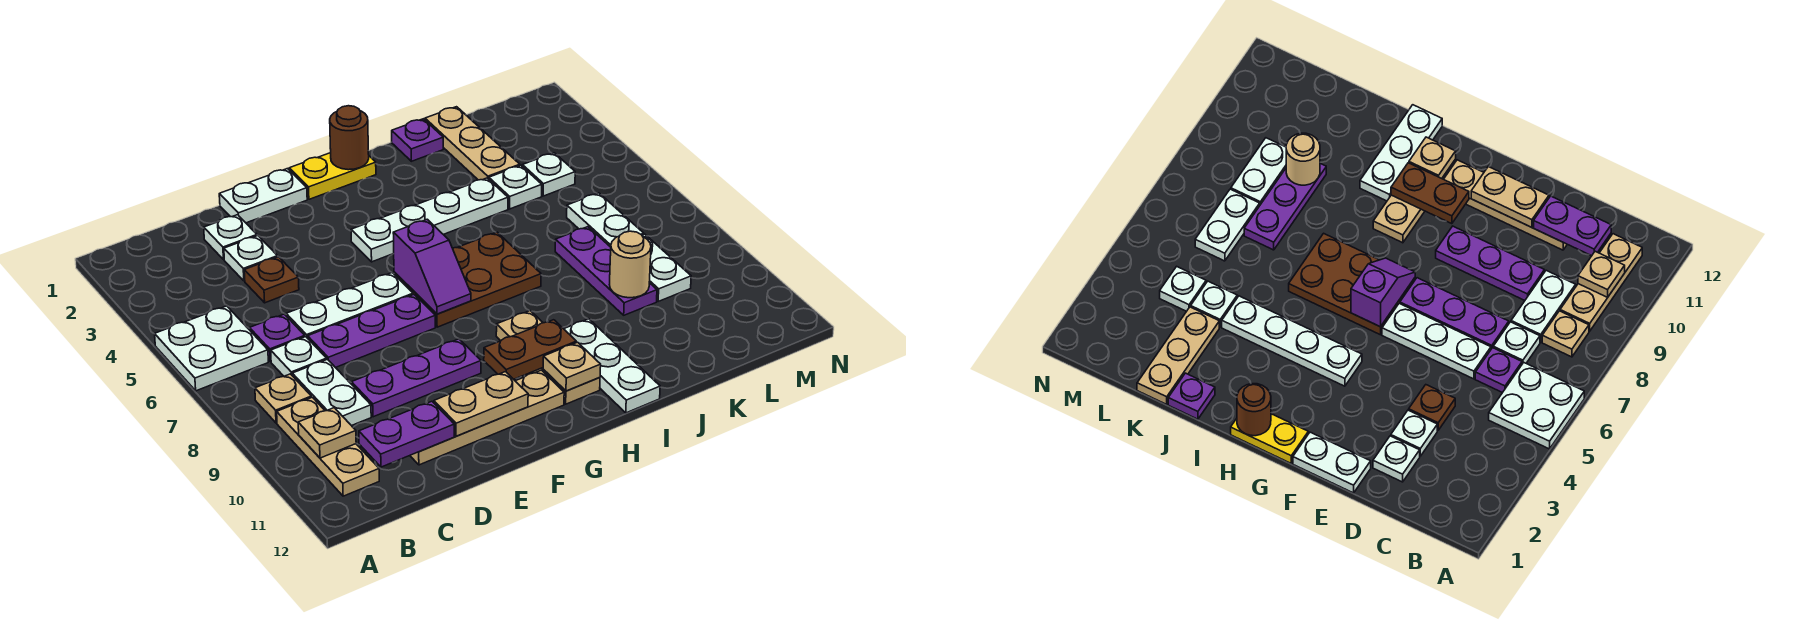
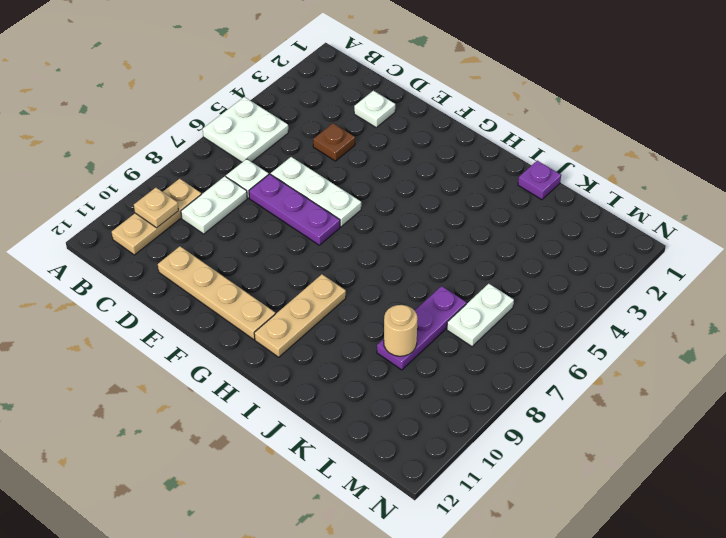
none -> tan plate B8 level 1
none -> purple plate C6 level 1
none -> white plate D3 level 1
none -> purple plate D9:F9 level 1

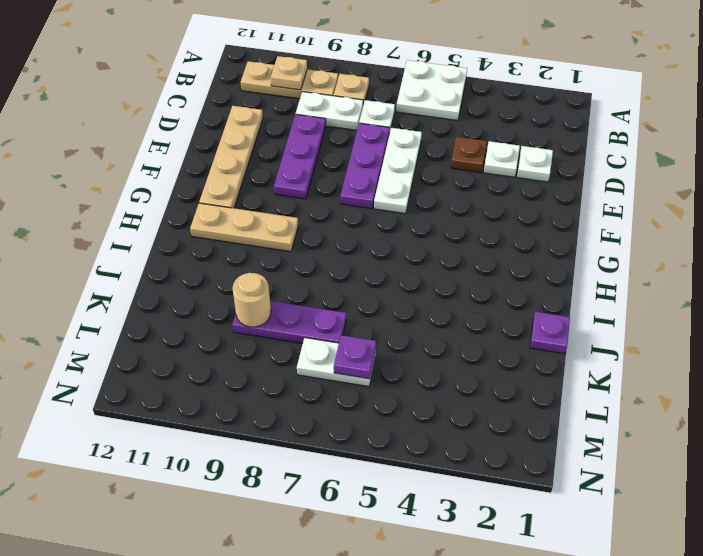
purple plate L6 level 2 -> purple plate C6 level 1
none -> white plate E1:F1 level 1
none -> yellow plate G1:H1 level 1
none -> white plate G4:J4 level 1
none -> brown plate G6:I7 level 1

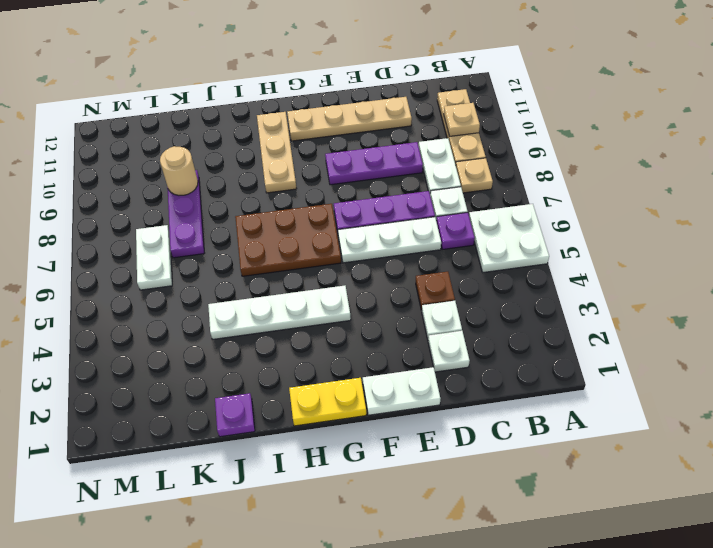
none -> white plate I10:I12 level 1
none -> tan plate K1:K3 level 1
none -> white plate K4 level 1
none -> white plate L4 level 1

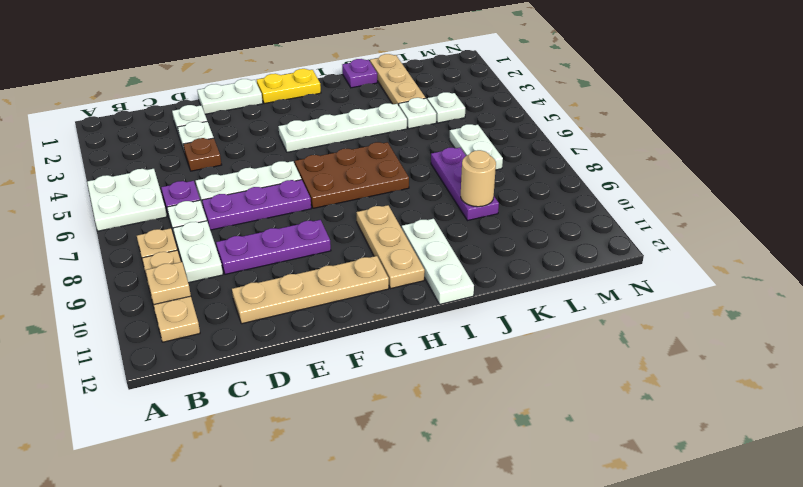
none -> white plate L8:L9 level 1
none -> purple plate C11:D11 level 2
none -> tan plate E11:F11 level 2
none -> purple slope G6:G7 level 2 top 6

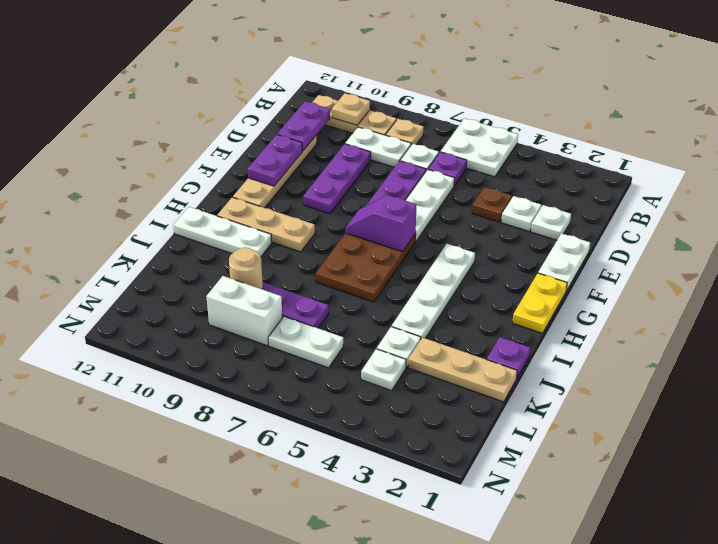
purple plate E11:F11 level 2 -> tan plate E11:F11 level 2
white brick L8:L9 level 1 -> white plate L8:L9 level 1
none -> brown plate G10:H10 level 2
none -> brown round brick H1 level 2
none -> tan plate H11 level 2

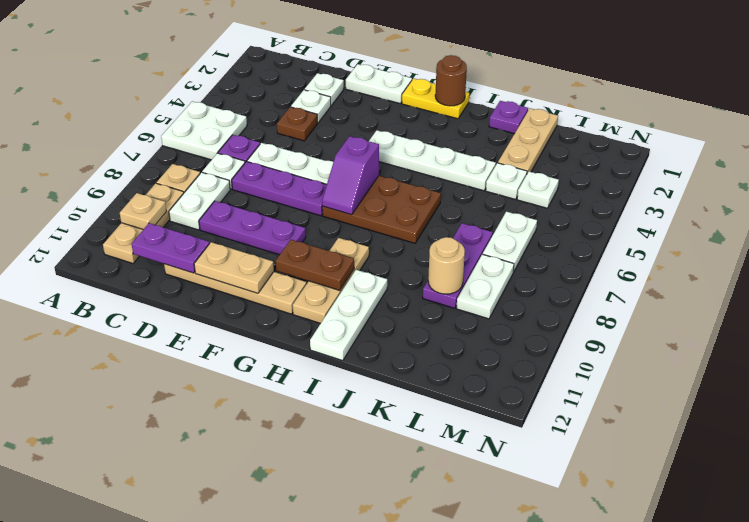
none -> tan plate H11 level 2

